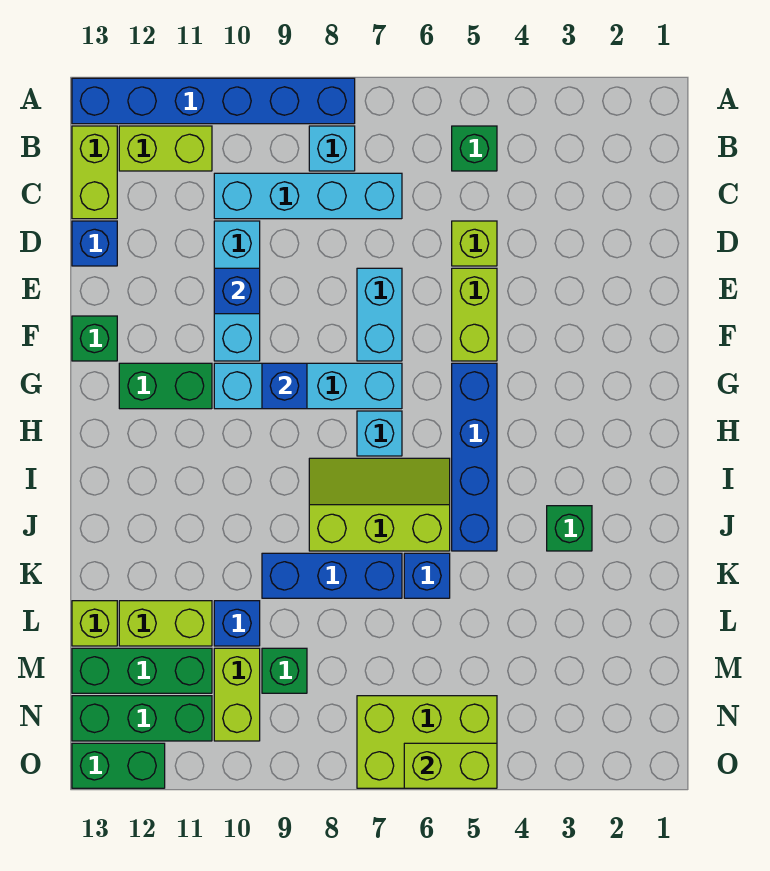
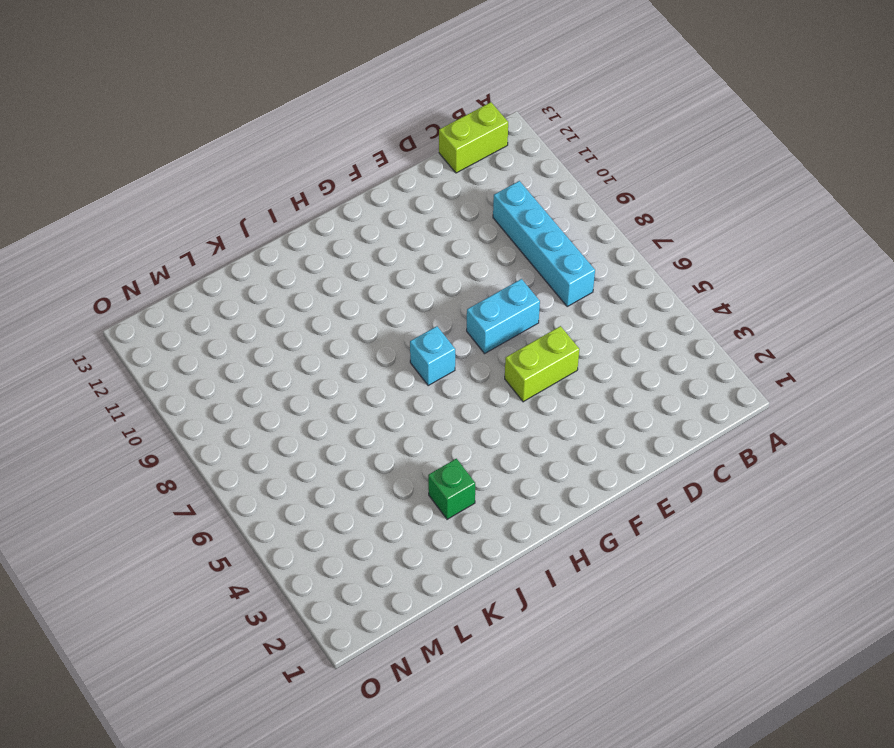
none -> blue brick A8:A13 level 1
none -> green brick B5 level 1
none -> cyan brick B8 level 1
none -> lime brick B11:B12 level 1

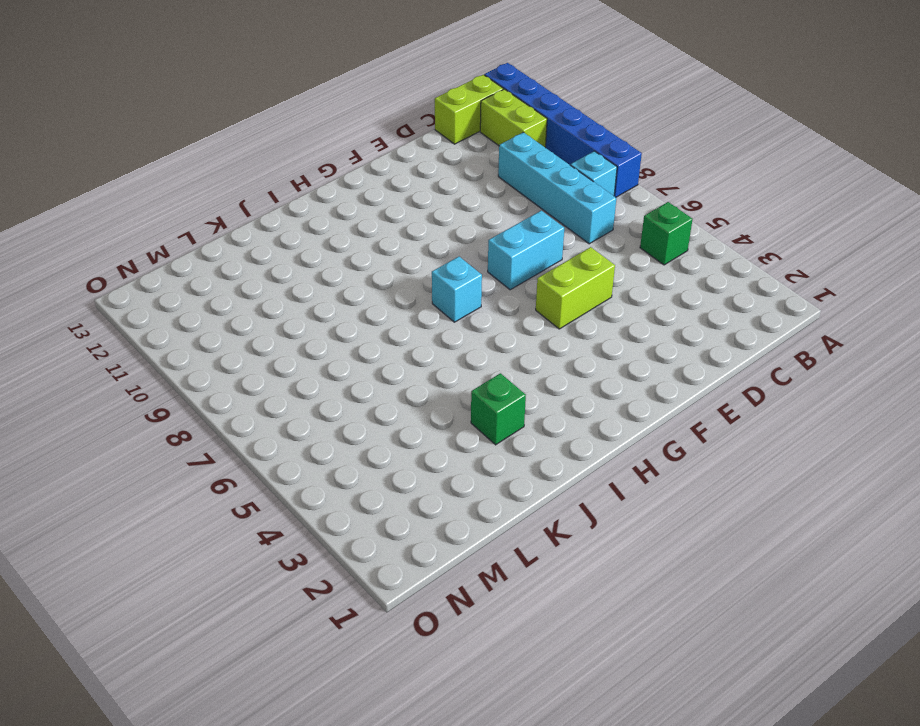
none -> lime brick D5 level 1
none -> cyan brick D10:F10 level 1
none -> blue brick D13 level 1
none -> green brick F13 level 1

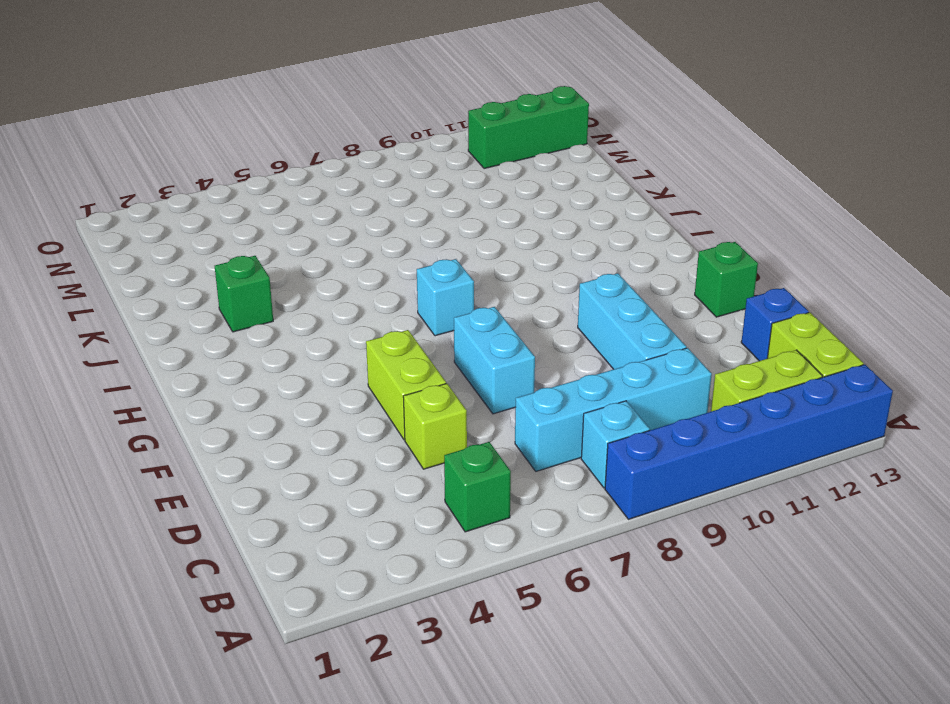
none -> blue brick G5:J5 level 1
none -> cyan brick G7:G10 level 1
none -> green brick G11:G12 level 1
none -> lime slope I6:J8 level 1 top J

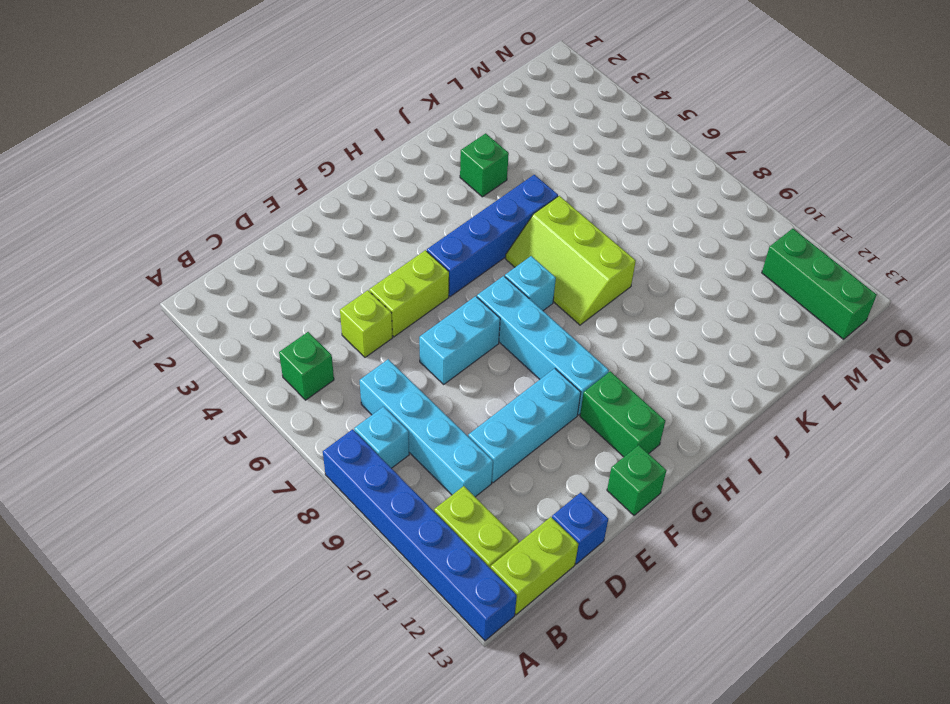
none -> blue brick K6 level 1
none -> blue brick K7:K9 level 1
none -> blue brick L10 level 1
none -> lime brick L11:L12 level 1

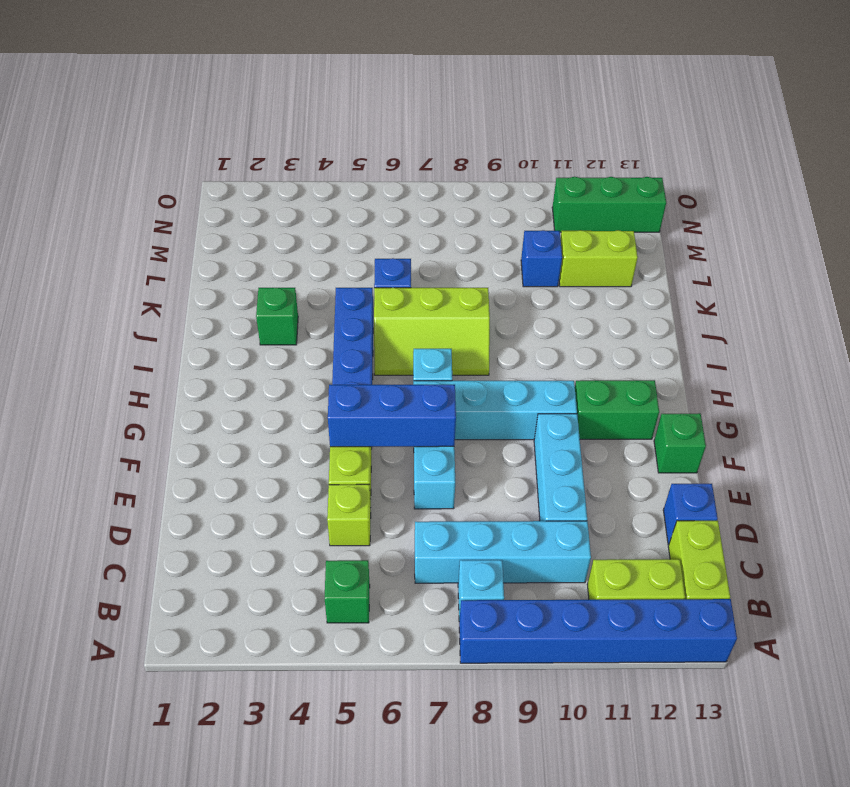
blue brick F5:F7 level 2 -> blue brick K7:K9 level 1
none -> lime brick L13 level 1
none -> green brick M9 level 1
none -> lime brick M10:N10 level 1
none -> green brick M11:M13 level 1

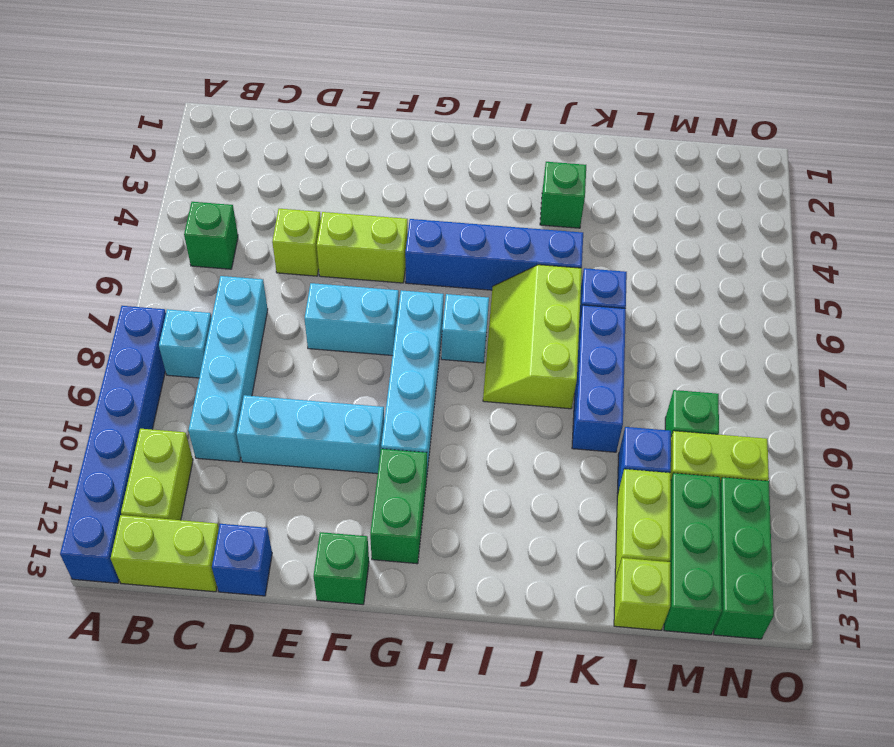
none -> lime brick N5:O7 level 1
none -> green brick O12:O13 level 1
none -> blue brick E10 level 2
none -> blue brick G9 level 2

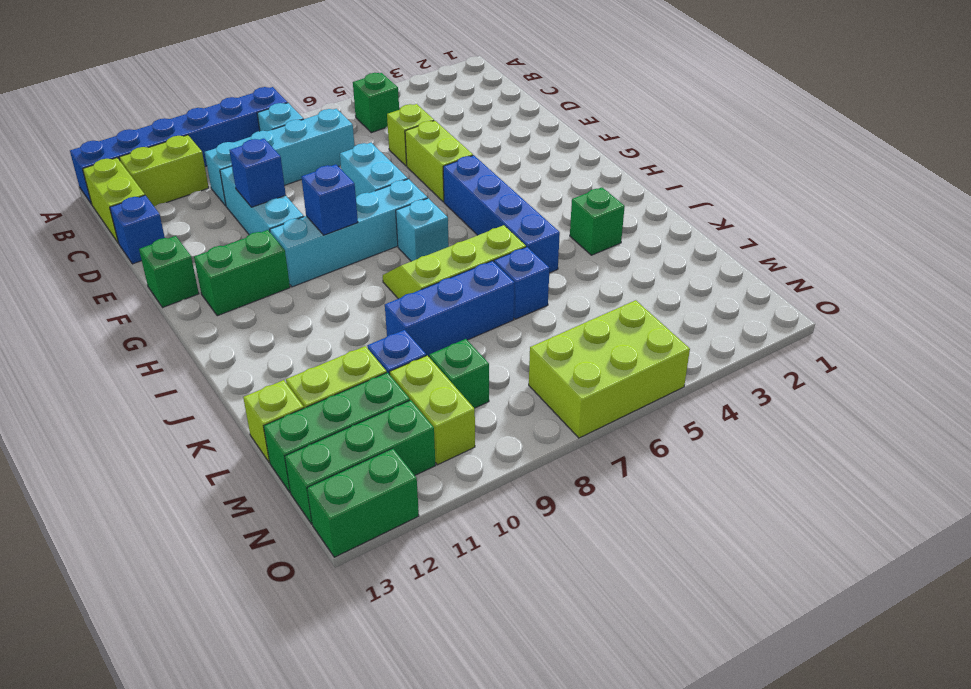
none -> lime brick O5:O6 level 2

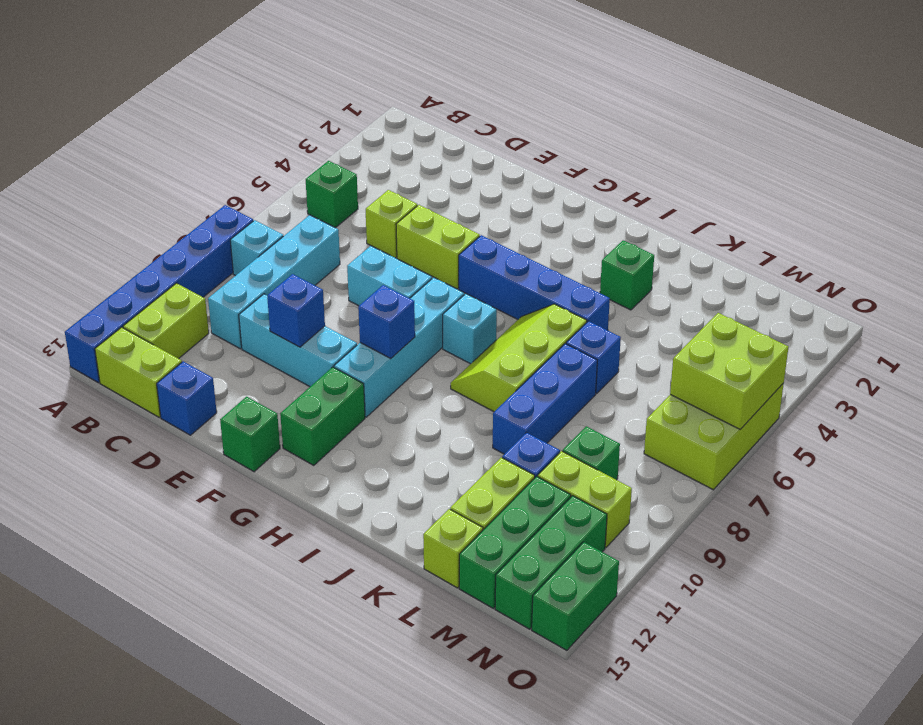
lime brick N5:O6 level 2 -> lime brick O5:O6 level 2

